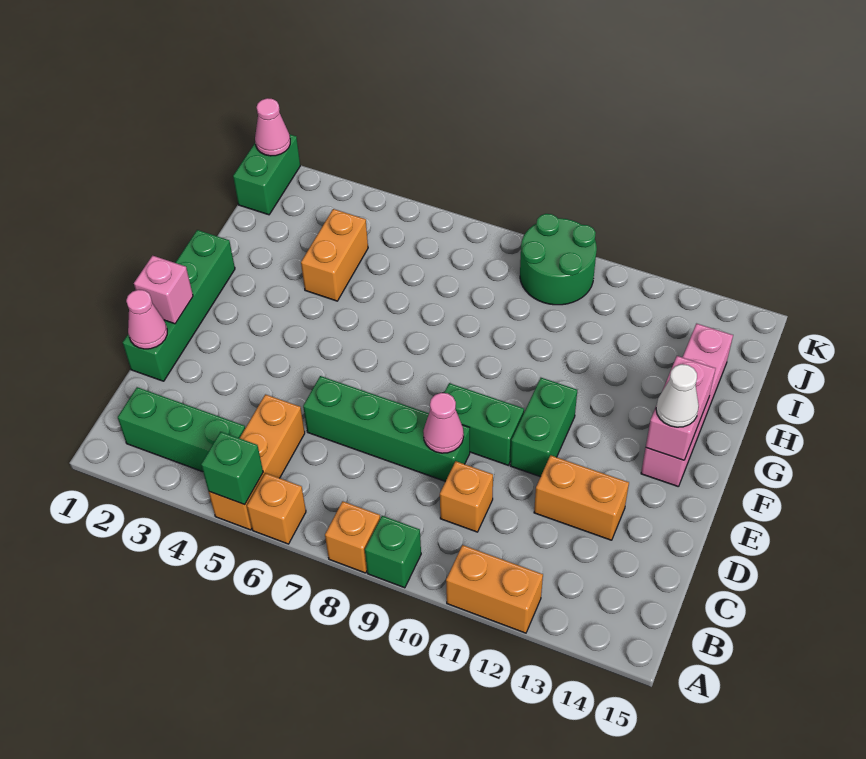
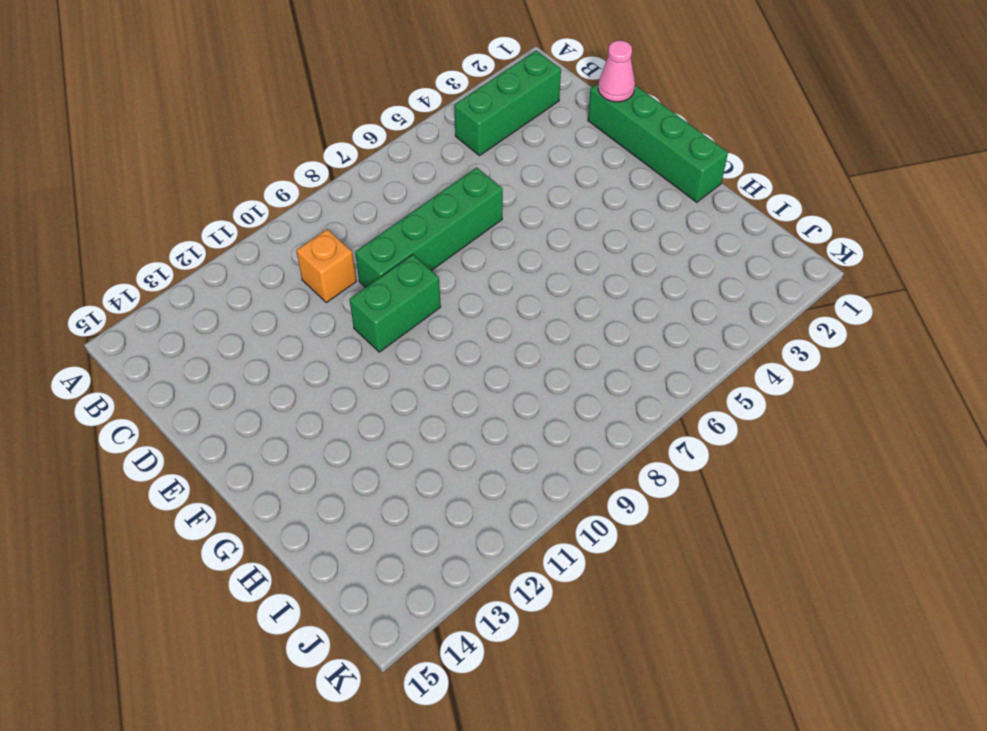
none -> orange brick A5:C5 level 1
none -> orange brick A6 level 1
none -> orange brick A8 level 1

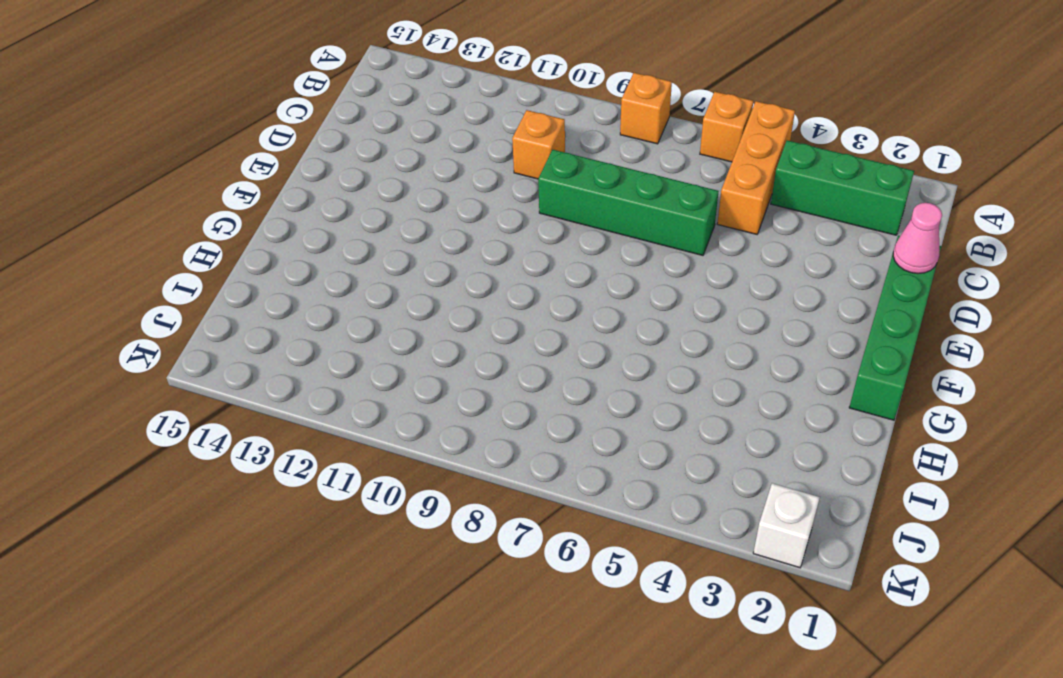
white brick K2 level 1 -> none
none -> green brick A9 level 1
none -> orange brick A11:A12 level 1
none -> orange brick D12:D13 level 1

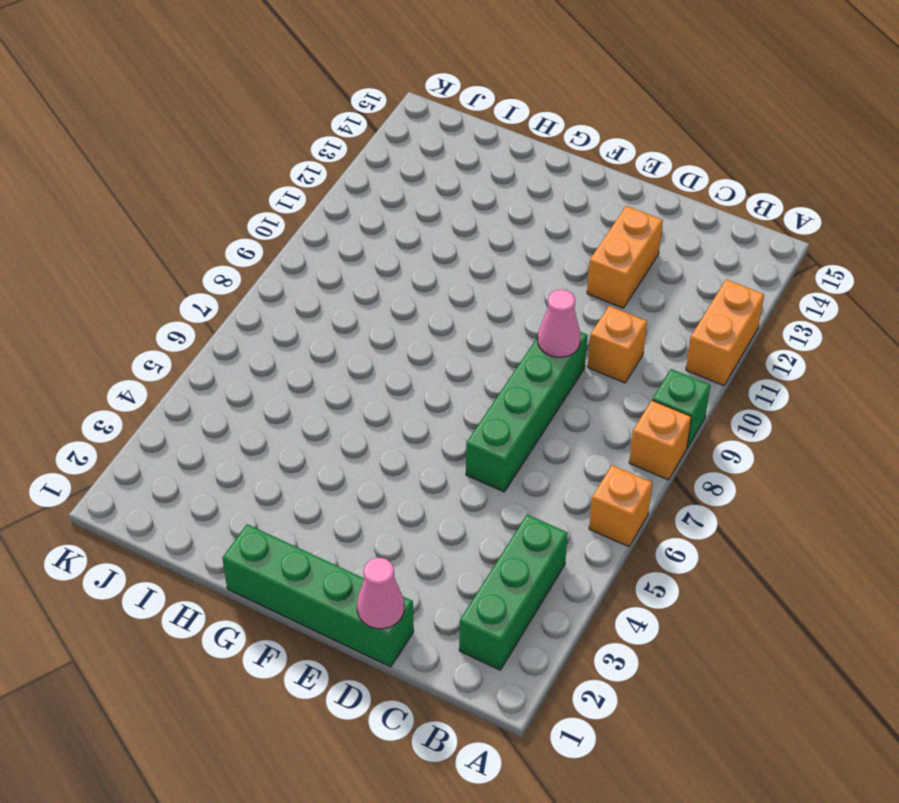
none -> orange brick A5:C5 level 1
none -> green brick E9:E10 level 1
none -> green brick E11:F11 level 1

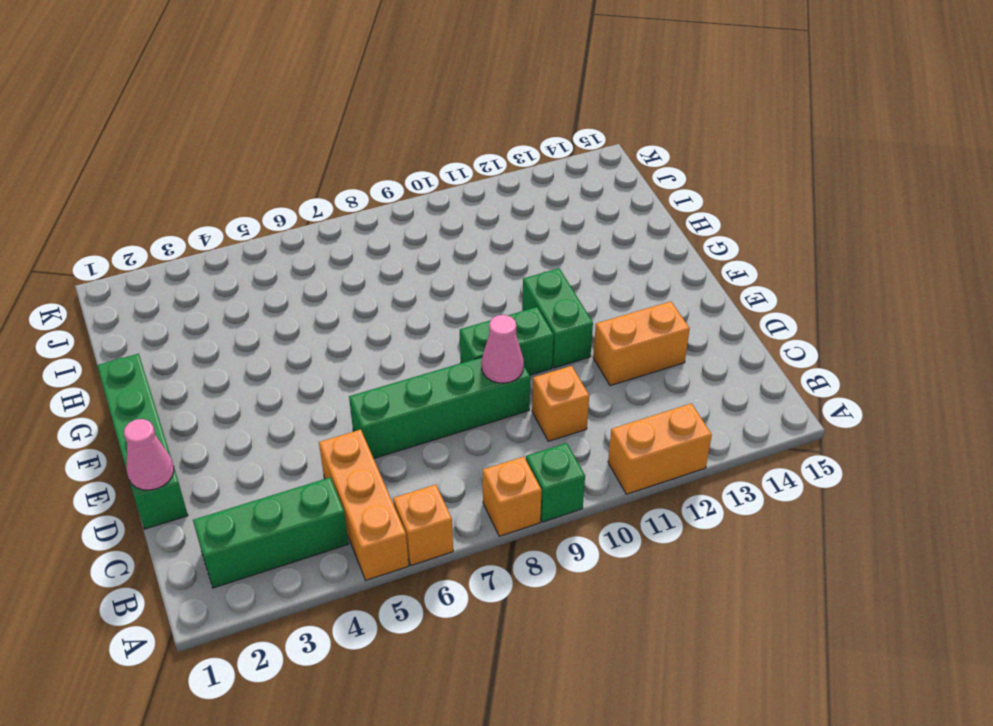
none -> pink brick F14:I14 level 1
none -> orange brick H4:I4 level 1
none -> green brick J1:K1 level 1

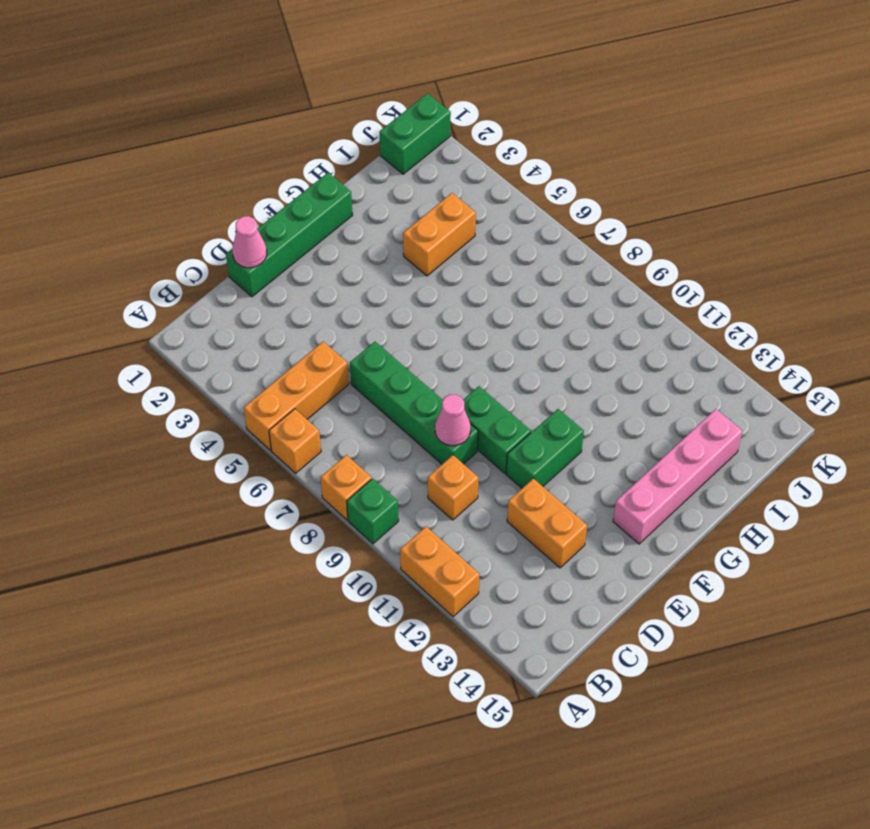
none -> green brick B2:B4 level 1
none -> green round brick J9:K10 level 1
none -> green brick A5 level 2

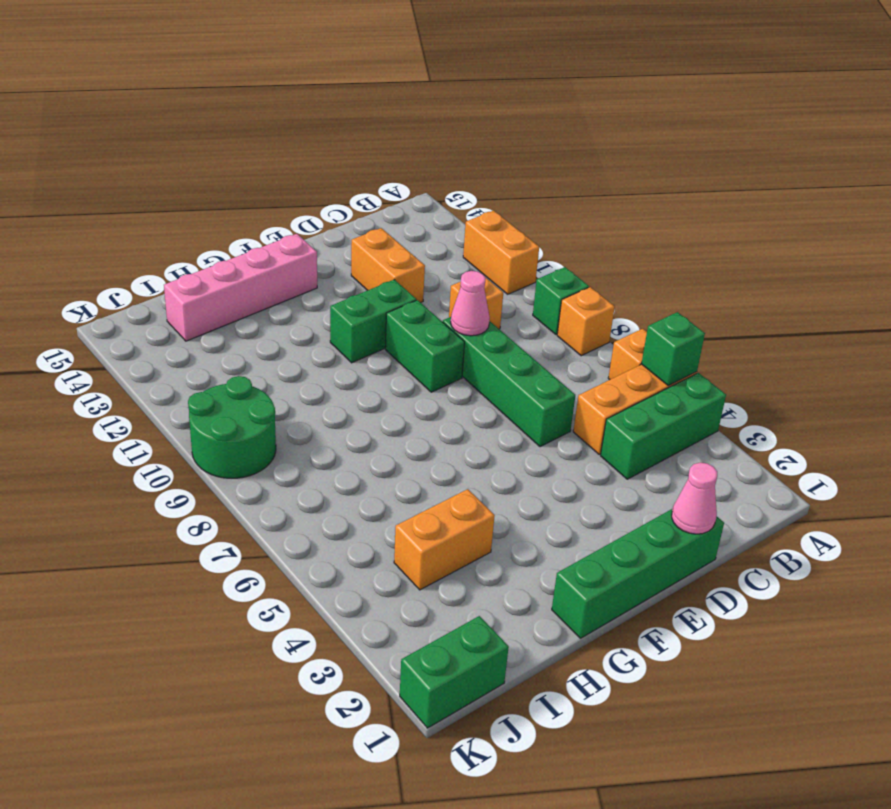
green brick A4:C4 level 1 -> green brick B2:B4 level 1
none -> pink brick E1 level 2
none -> pink brick F14:G14 level 2
none -> pink cone K1 level 2

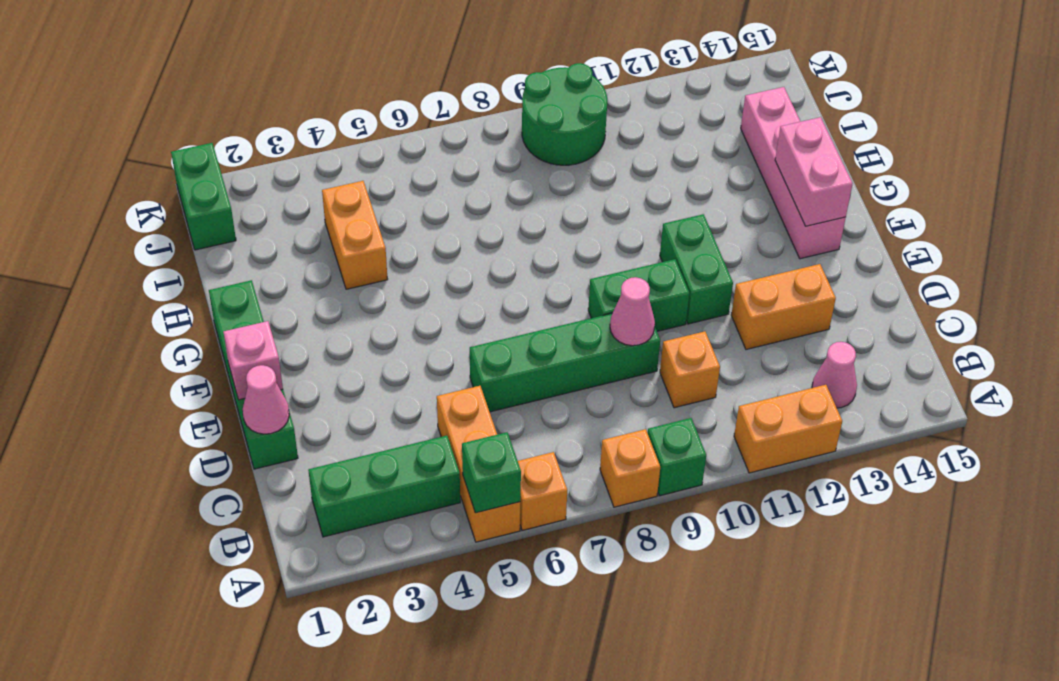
pink cone B13 level 1 -> pink cone K1 level 2
none -> white cone F14 level 3

